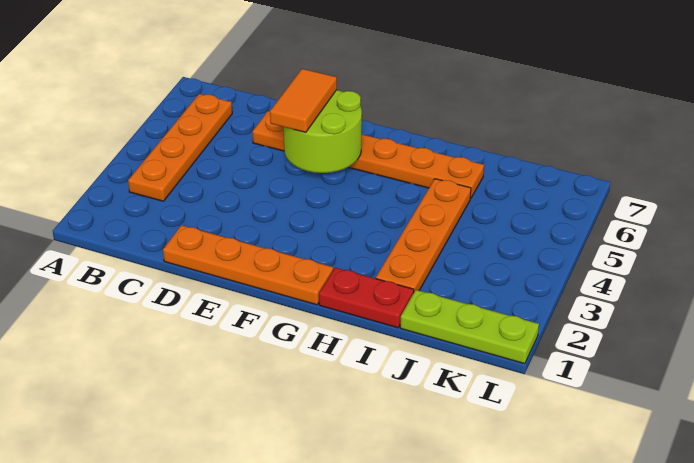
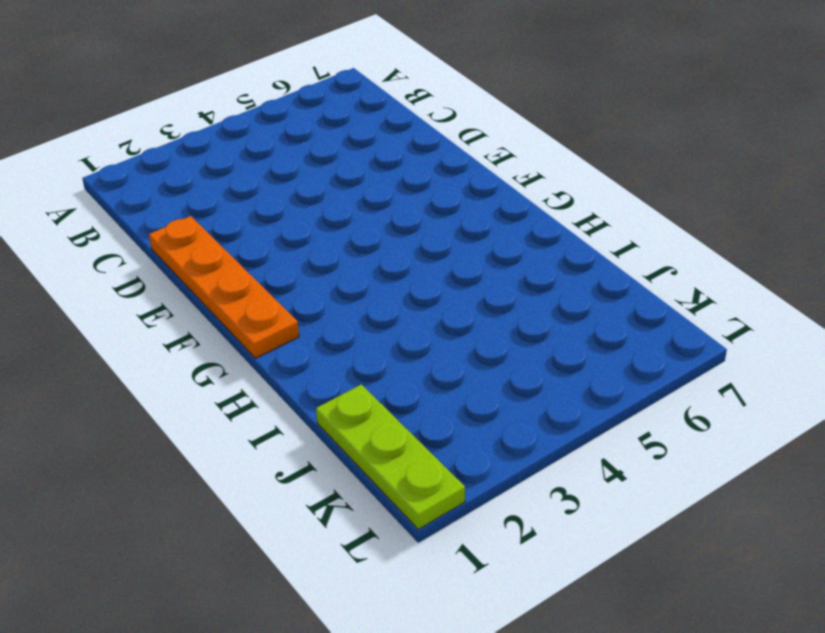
none -> orange plate B3:B6 level 1
none -> orange plate D6:I6 level 1

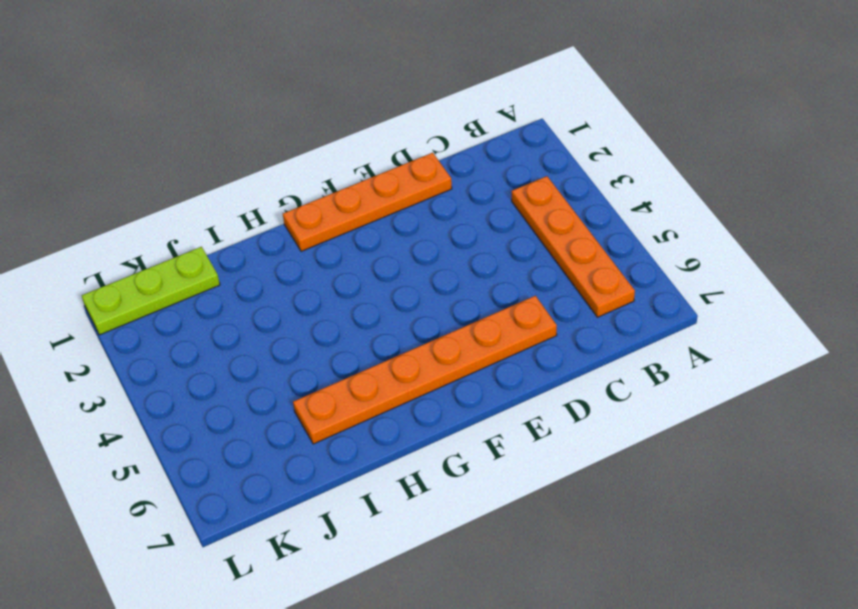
none -> red plate H1:I1 level 1
none -> orange plate I2:I5 level 1

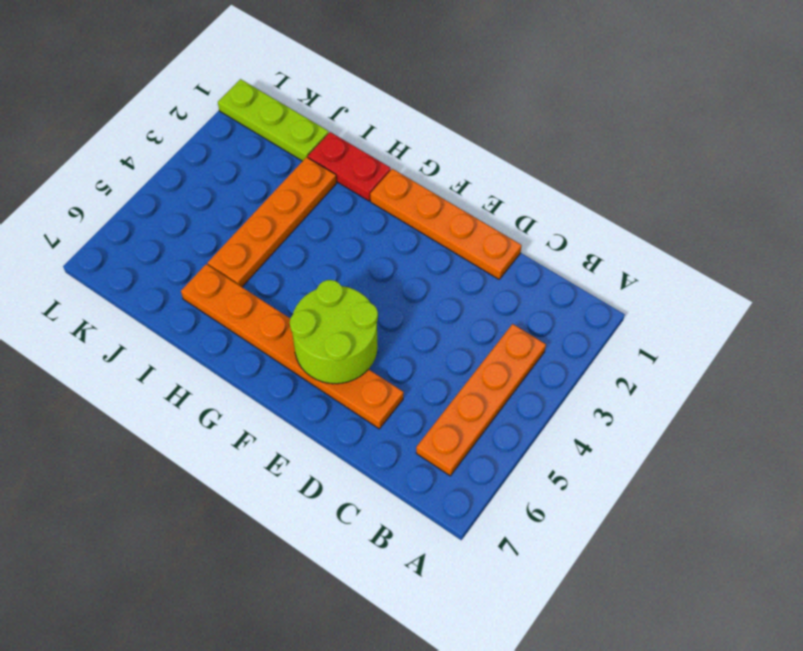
none -> orange tile E5:E6 level 3

